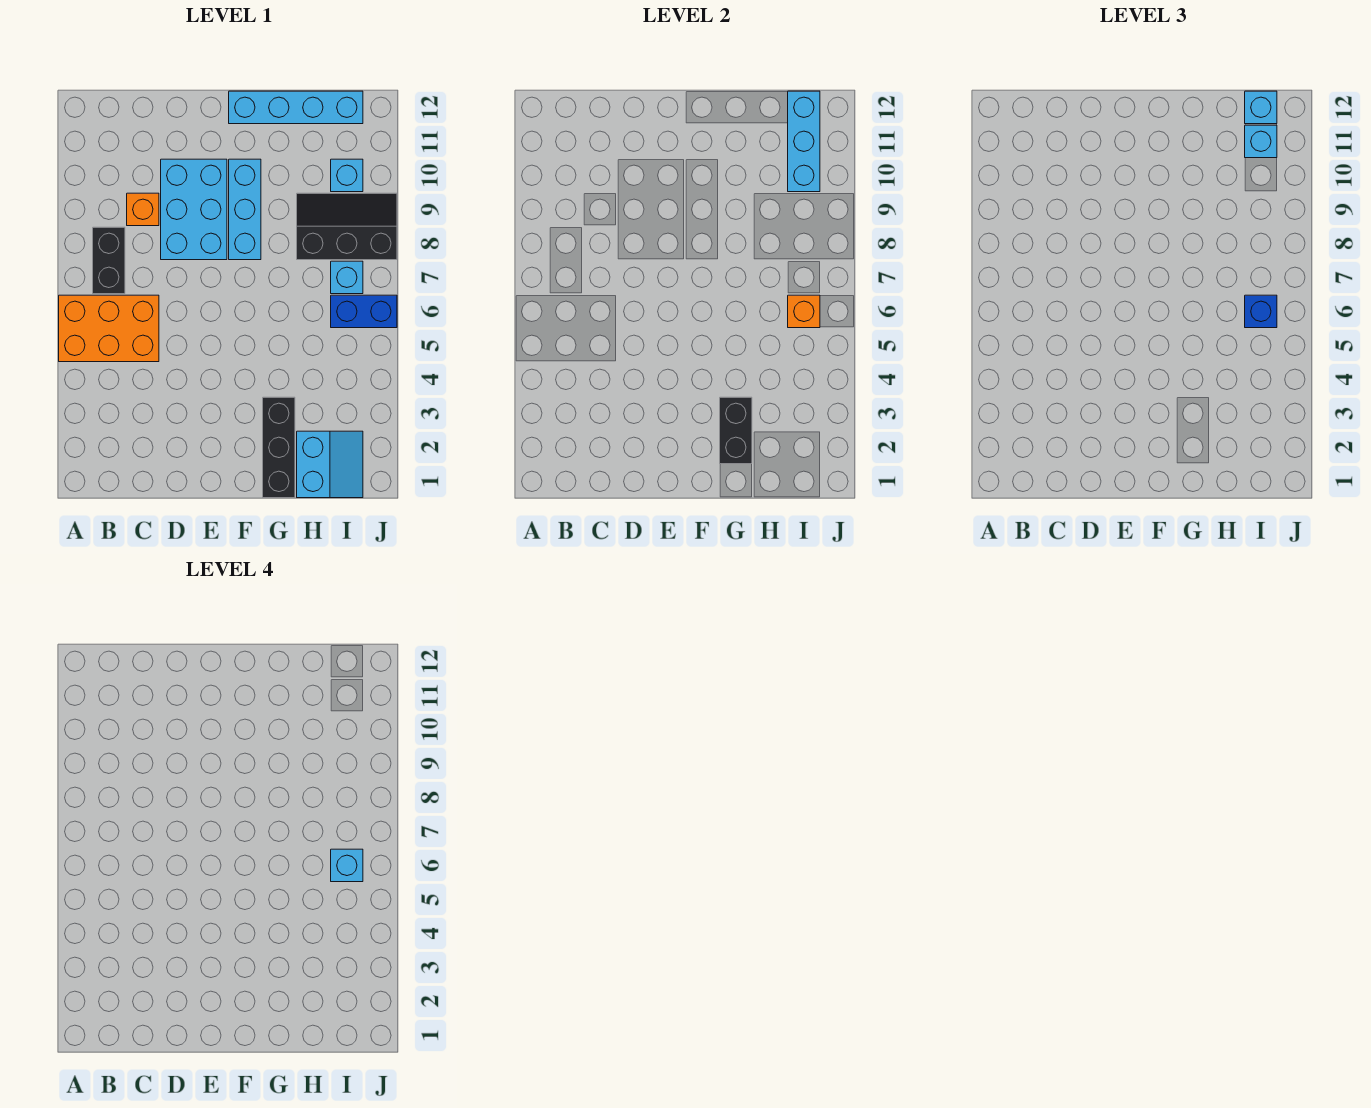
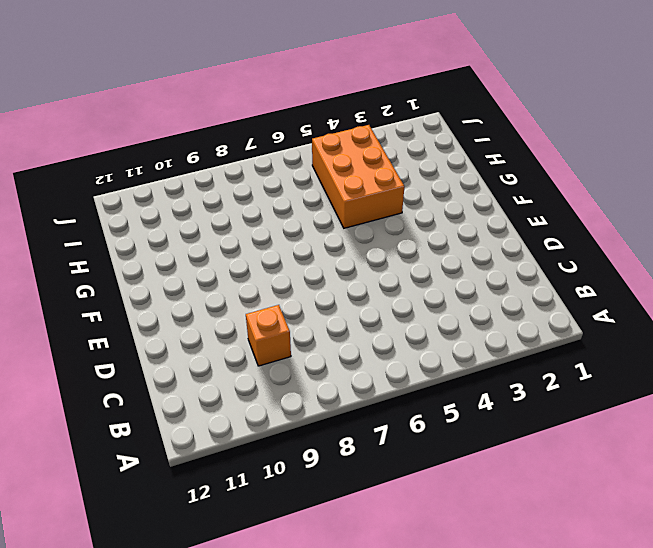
orange brick G4:I5 level 1 -> orange brick A5:C6 level 1
none -> black brick B7:B8 level 1
none -> cyan brick D8:E10 level 1
none -> cyan brick F8:F10 level 1

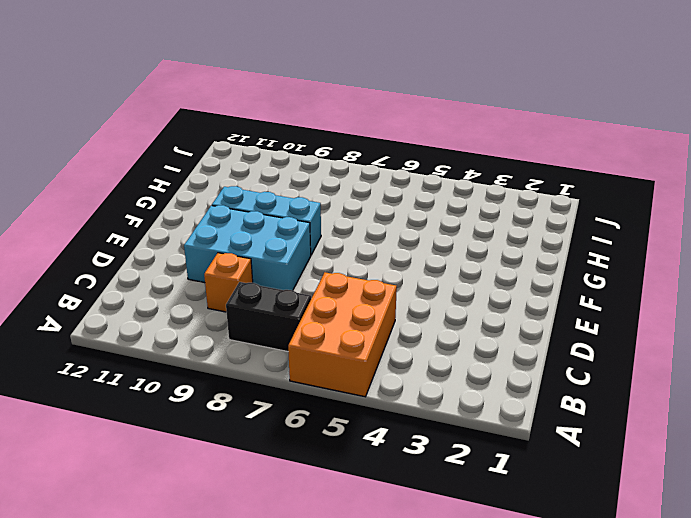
none -> cyan brick F12:I12 level 1
none -> black brick G1:G3 level 1
none -> cyan slope H1:I2 level 1 top H

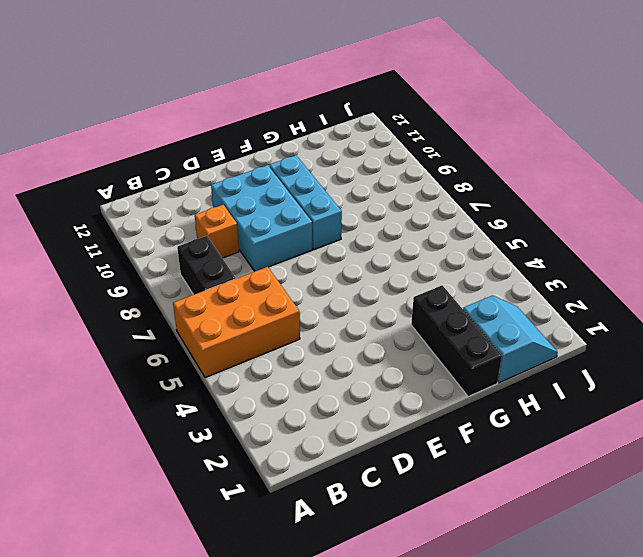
none -> cyan brick F12:I12 level 1
none -> black slope H8:J9 level 1 top 8
none -> blue brick I6:J6 level 1

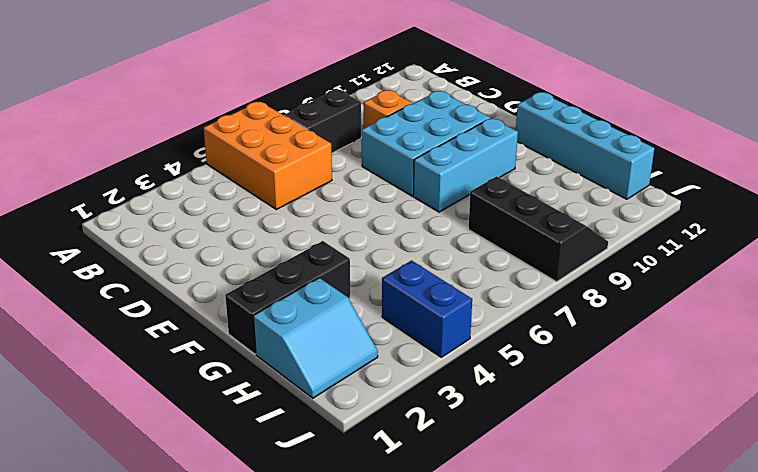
blue brick I4:J4 level 1 -> blue brick I6:J6 level 1
none -> cyan brick I7 level 1
none -> cyan brick I10 level 1
none -> black brick G2:G3 level 2

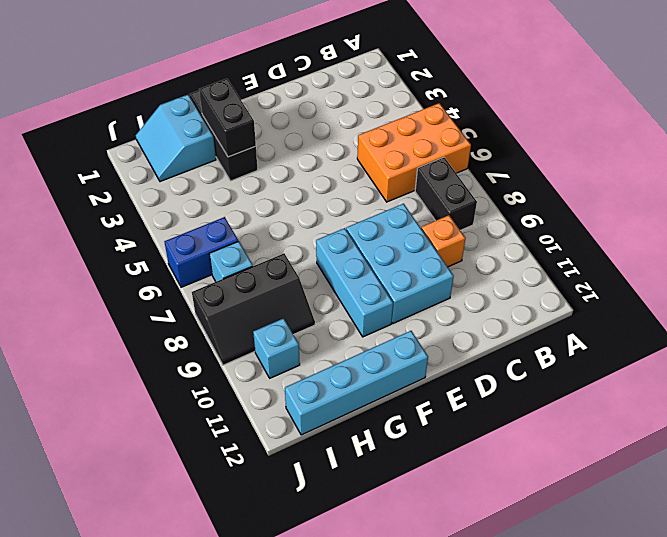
none -> orange brick I6 level 2
none -> cyan brick I10:I12 level 2
none -> blue brick I6 level 3

